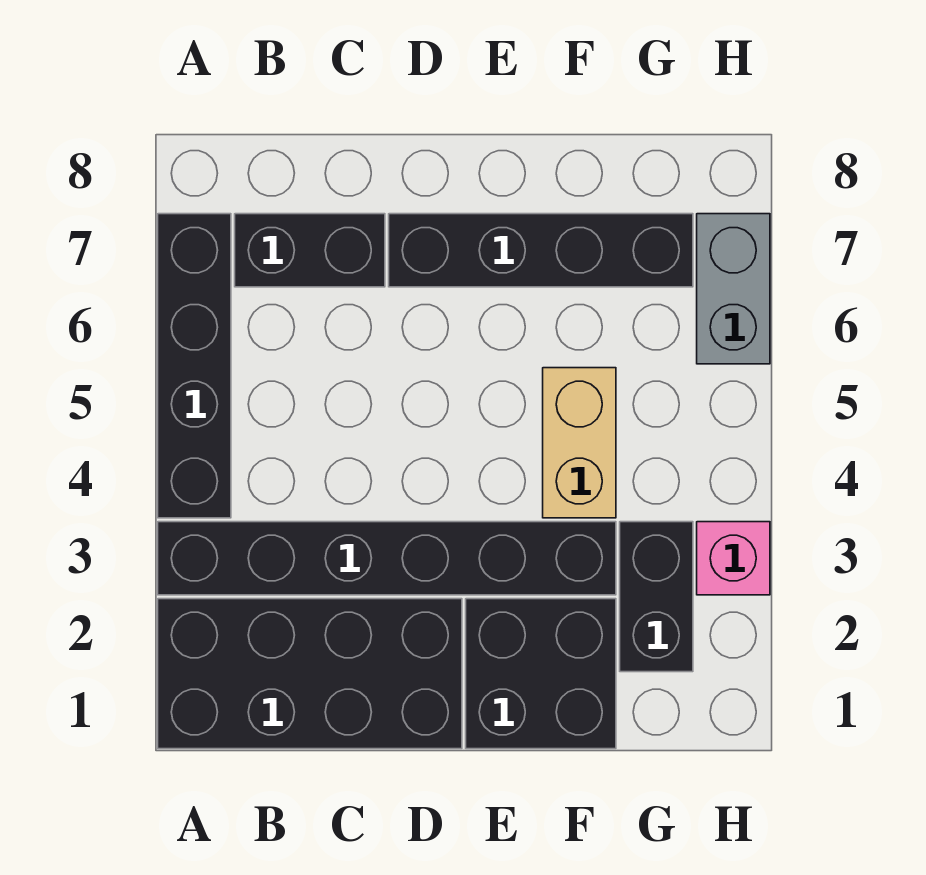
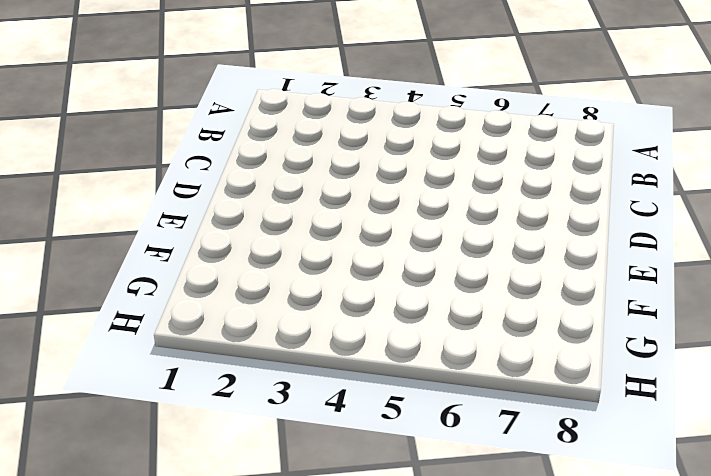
none -> black brick A1:D2 level 1
none -> black brick A3:F3 level 1

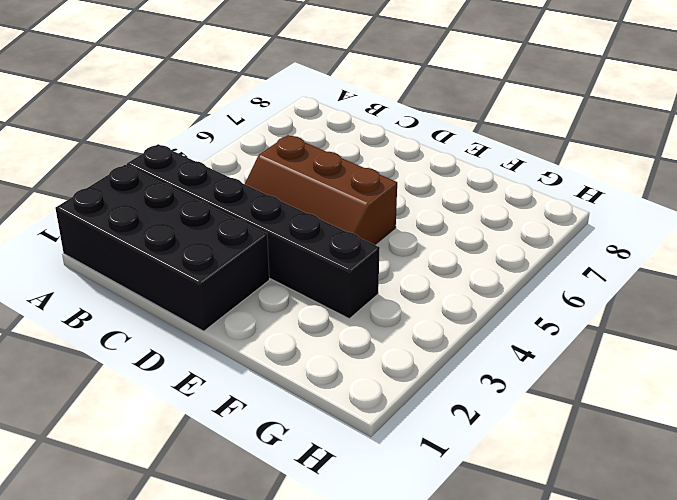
brown slope C4:E5 level 1 top 5 -> none
none -> black brick A4:A7 level 1
none -> black brick B7:C7 level 1

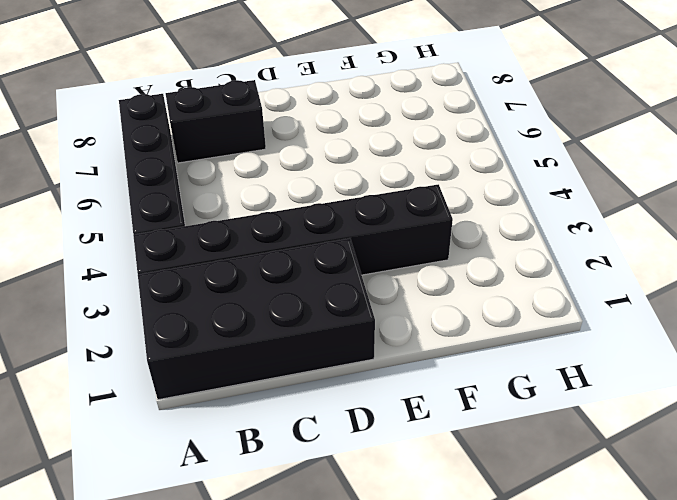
none -> black brick D7:G7 level 1
none -> black brick E1:F2 level 1

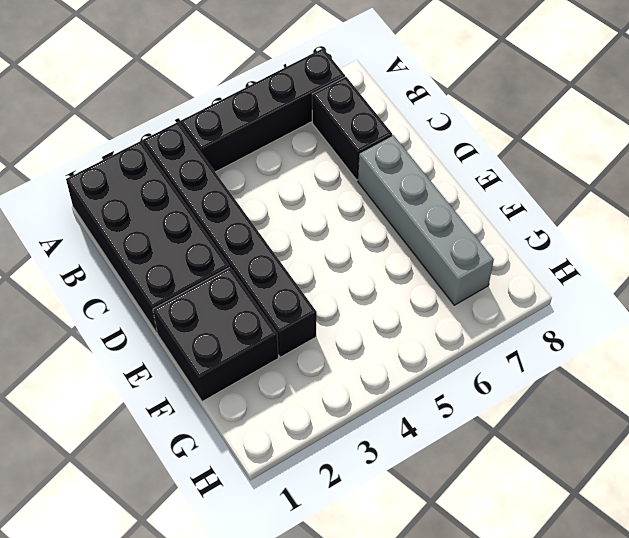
grey brick D7:G7 level 1 -> black brick D7:G7 level 1
none -> tan brick F4:F5 level 1
none -> black brick G2:G3 level 1

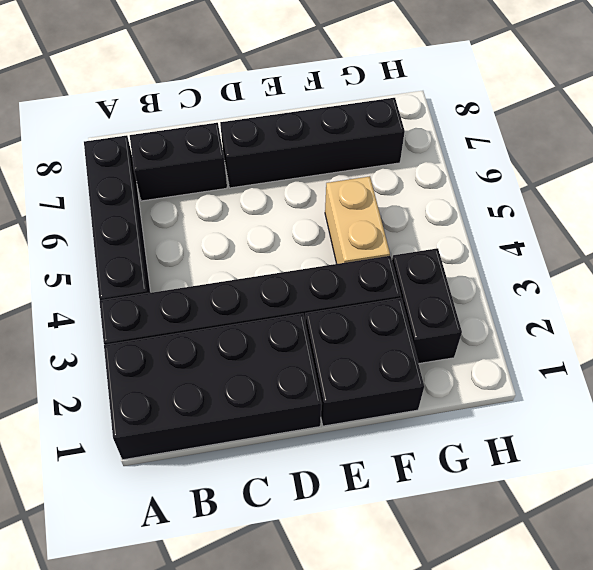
none -> pink brick H3 level 1
none -> grey brick H6:H7 level 1

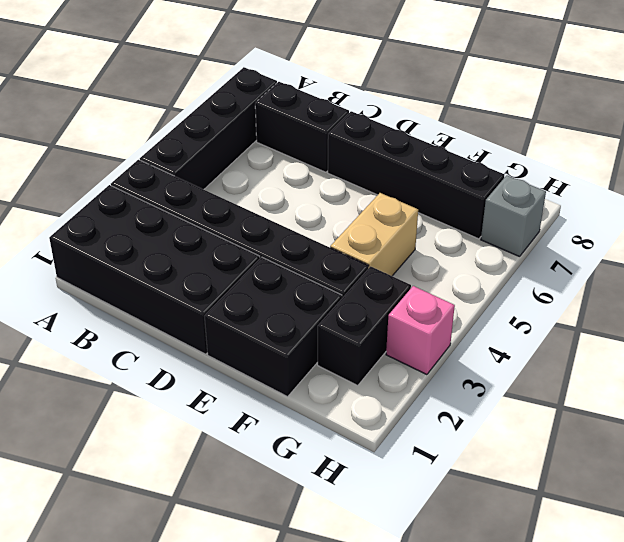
grey brick H7 level 1 -> grey brick H6:H7 level 1

